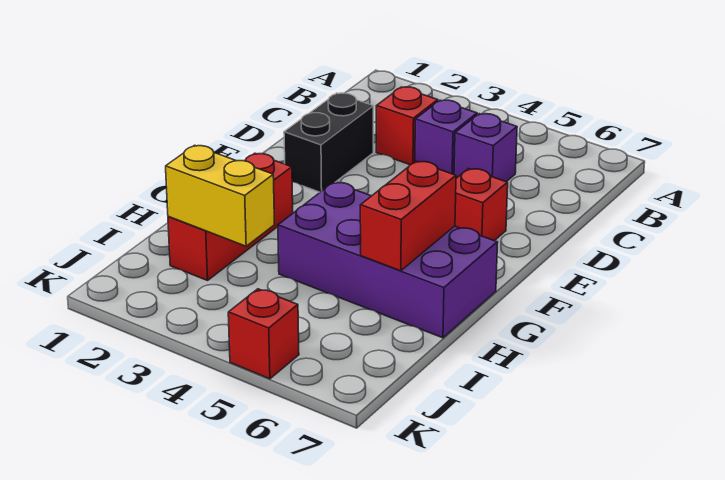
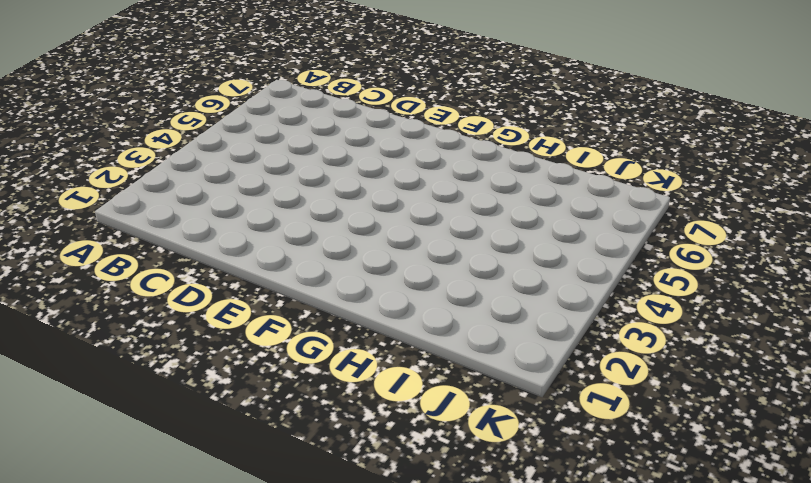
none -> red brick C3 level 1
none -> purple brick C4 level 1

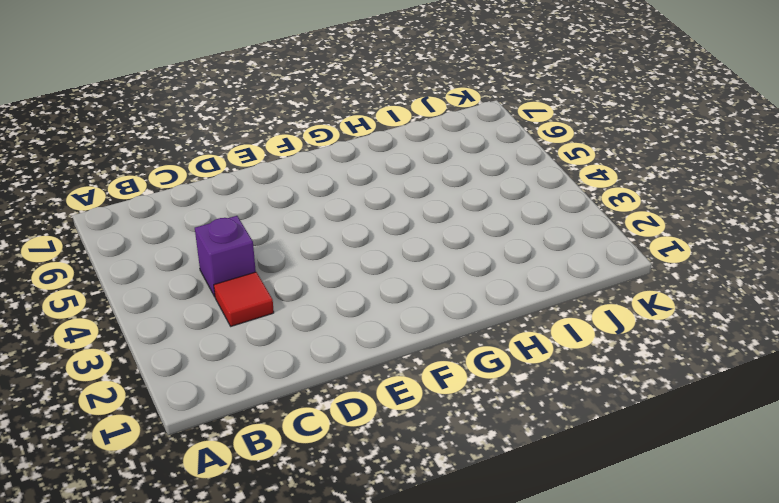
red tile C3 level 1 -> red brick C3 level 1
none -> purple brick C5 level 1
none -> black brick D2:E2 level 1

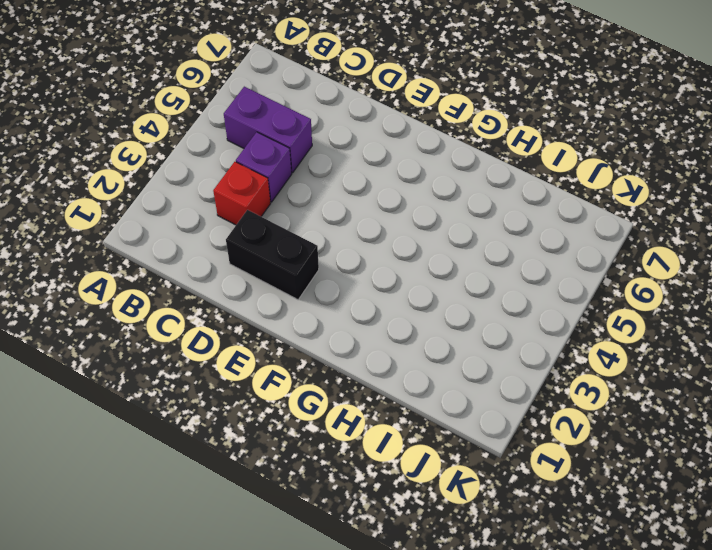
purple brick B5:C5 level 1 -> purple brick C5 level 1
none -> red brick E6 level 1
none -> red brick G2:I2 level 1

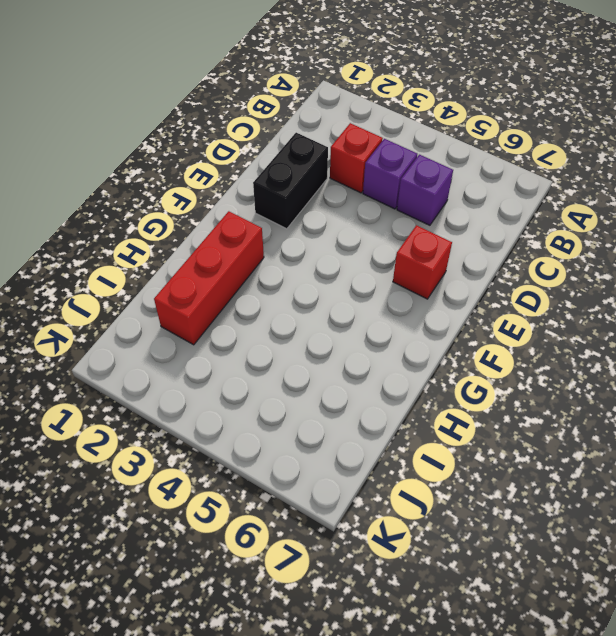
none -> purple brick G4:H7 level 1
none -> red brick K5 level 1

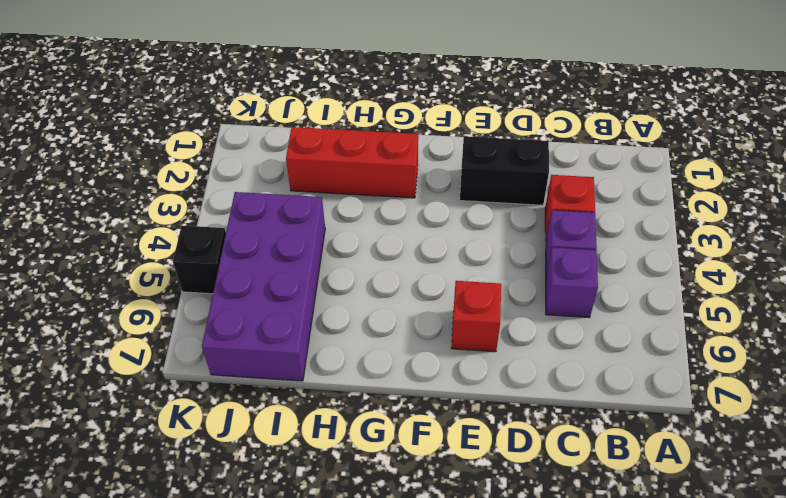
purple brick I4:J7 level 1 -> purple brick G4:H7 level 1
black brick K5 level 1 -> red brick K5 level 1
none -> red brick G6:H6 level 2
none -> yellow brick I2:I3 level 2

